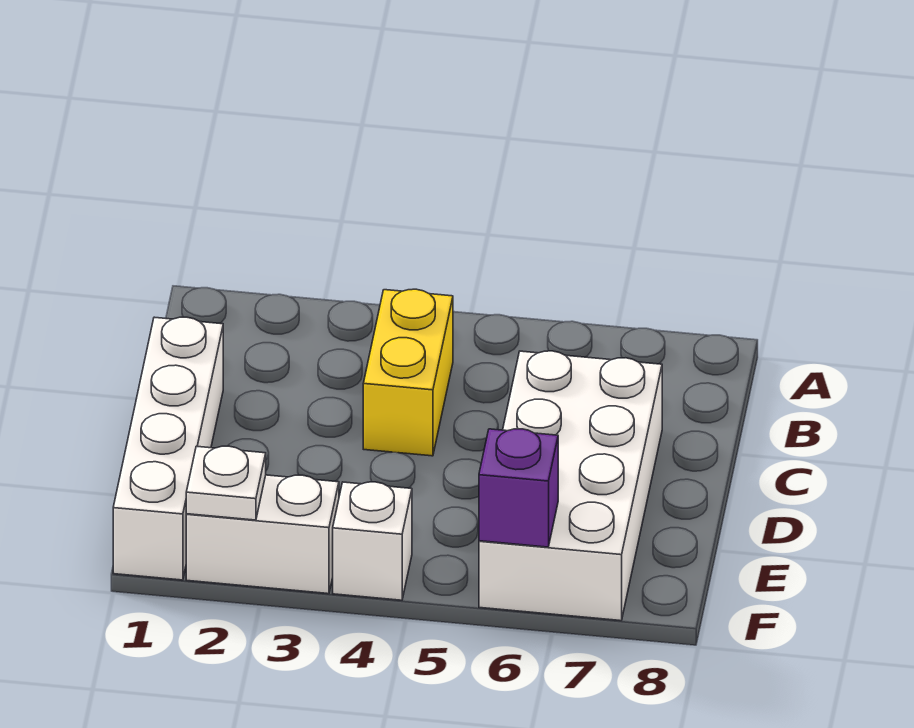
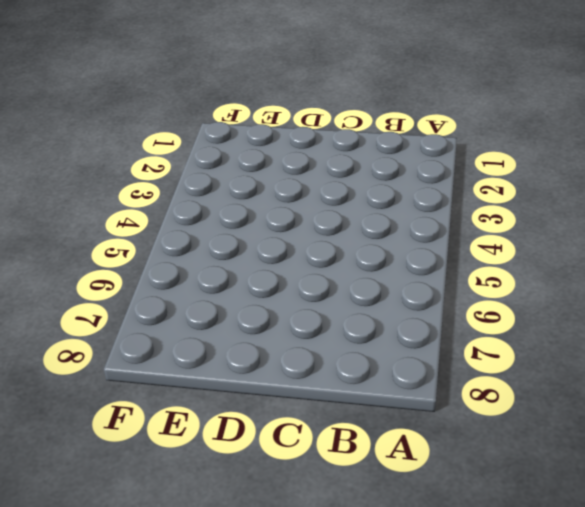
none -> yellow brick B4:C4 level 1
none -> white brick C1:F1 level 1

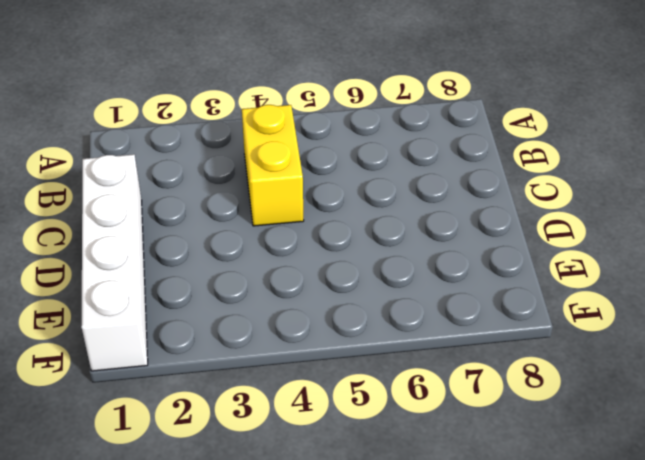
none -> white brick C6:F7 level 1
none -> white brick F2:F3 level 1

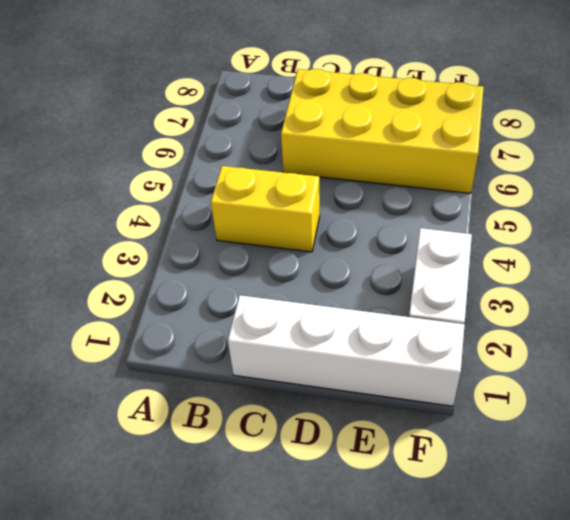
yellow brick C6:F7 level 1 -> white brick C6:F7 level 1
none -> white brick F4 level 1
none -> white plate F2 level 2

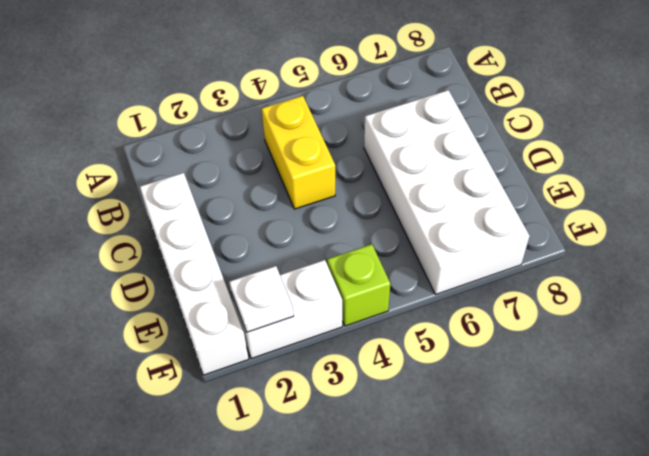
lime brick F4 level 1 -> white brick F4 level 1
none -> purple brick F6 level 2

